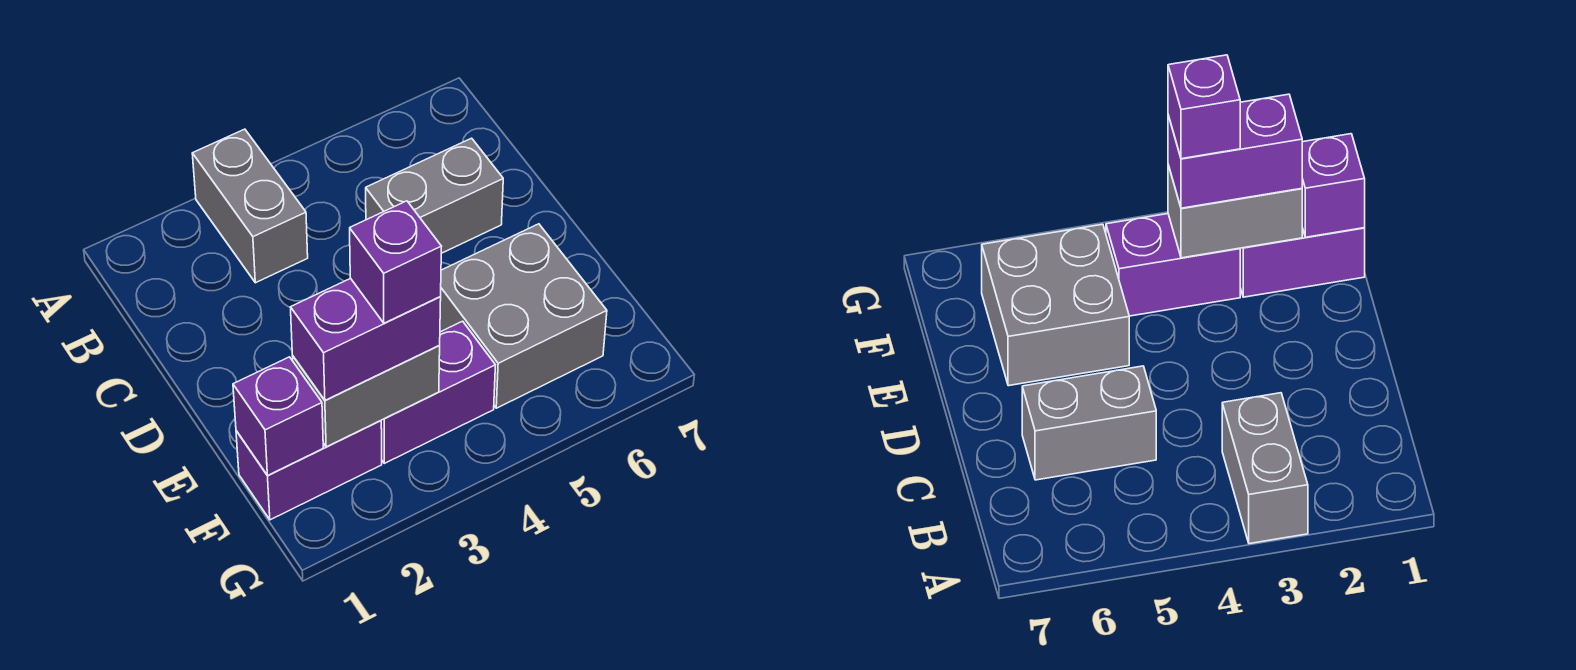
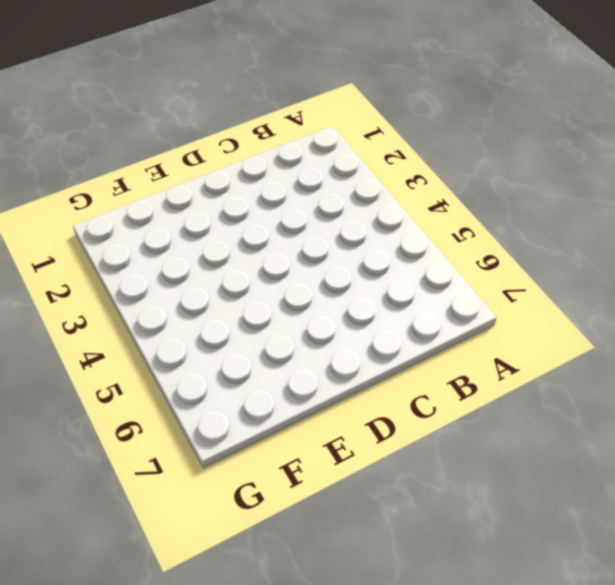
none -> grey brick A3:B3 level 1
none -> grey brick C5:C6 level 1

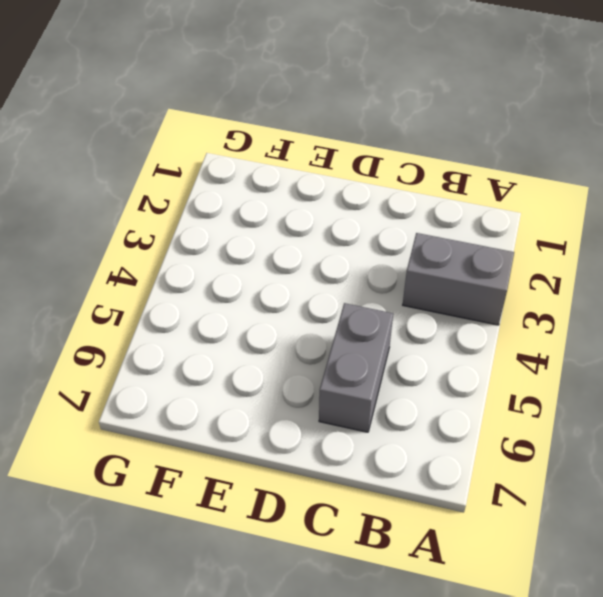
none -> grey brick E5:F6 level 1
none -> purple brick F1:F2 level 1

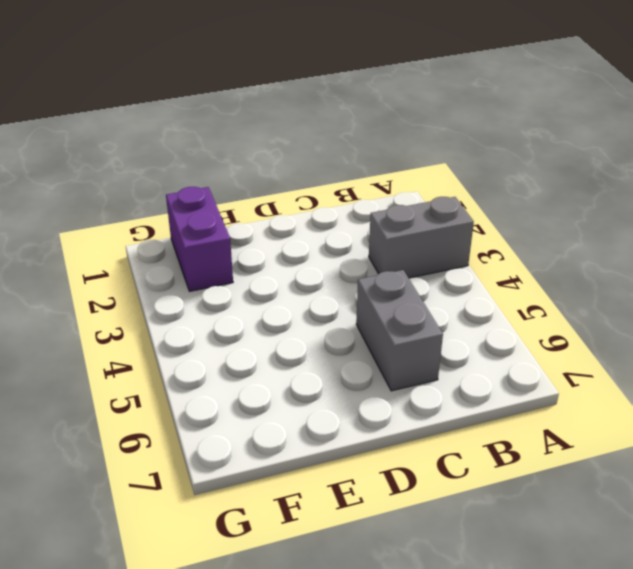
none -> grey brick E5:F6 level 1
none -> purple brick F3:F4 level 1

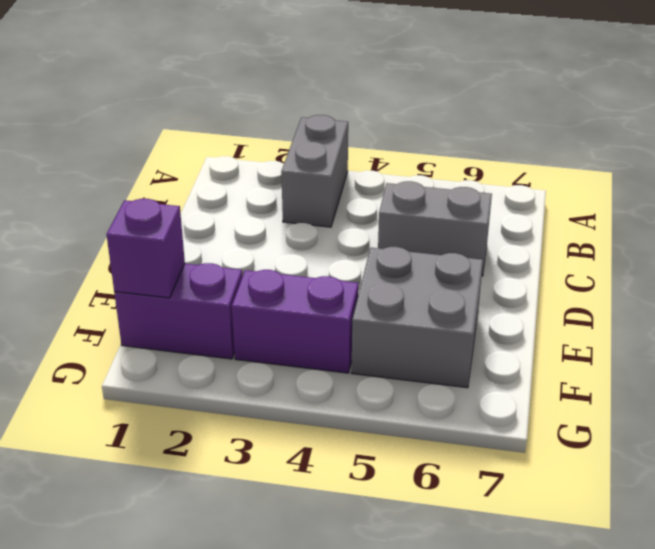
none -> grey brick F2:F3 level 2
none -> purple brick F2:F3 level 3

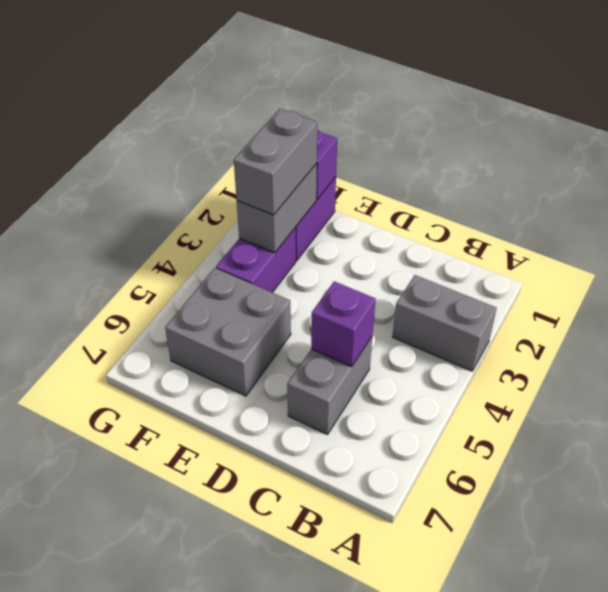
purple brick C5 level 2 -> purple brick F3 level 4
grey brick F2:F3 level 3 -> purple brick F2:F3 level 3

